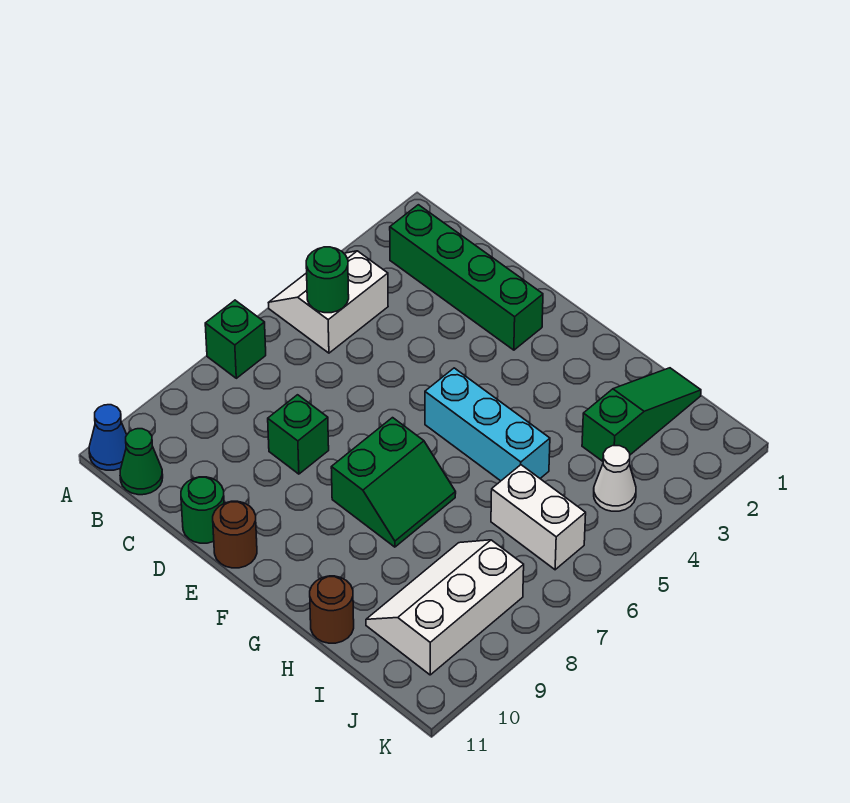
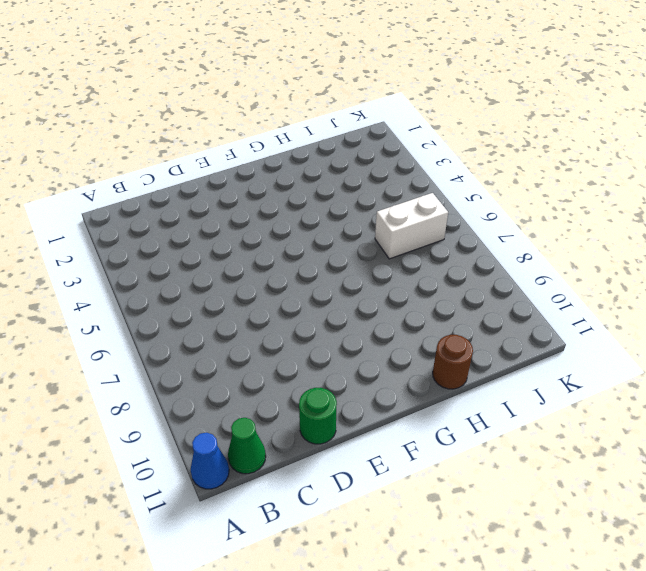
none -> white slope A4:B5 level 1 top B
none -> green brick A7 level 1
none -> green brick B2:E2 level 1

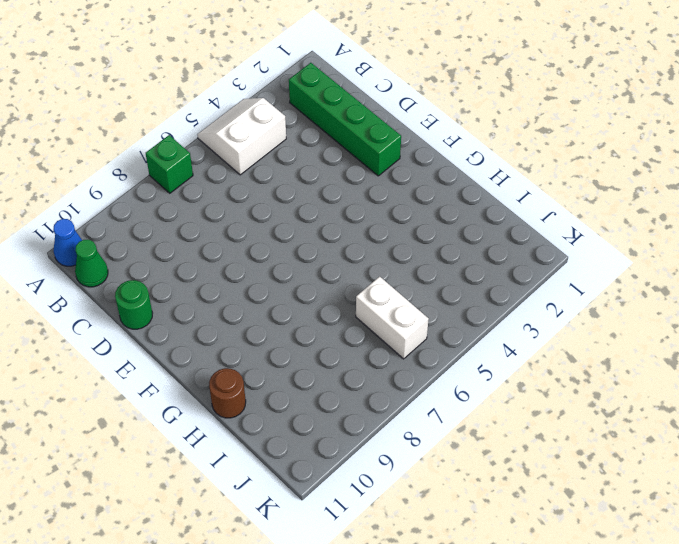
none -> green brick D8 level 1
none -> brown round brick E11 level 1
none -> cyan brick F5:H5 level 1

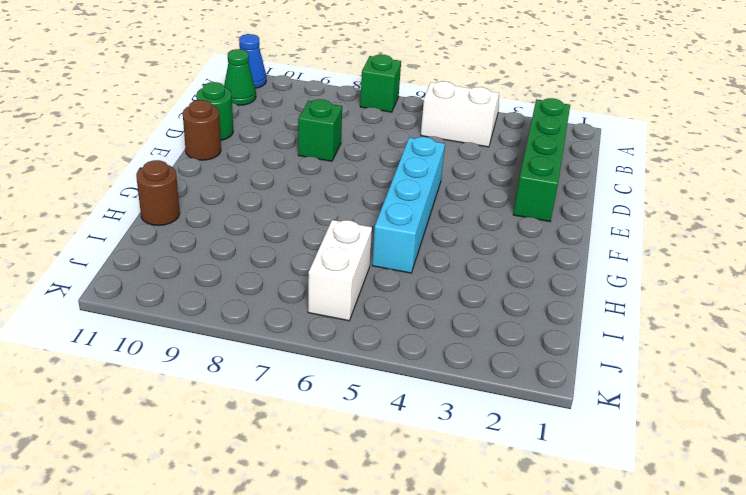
cyan brick E5:H5 level 1 -> cyan brick F5:H5 level 1
none -> green slope F7:G8 level 1 top F
none -> green slope I1:I3 level 1 top 3
none -> white slope I8:J10 level 1 top J

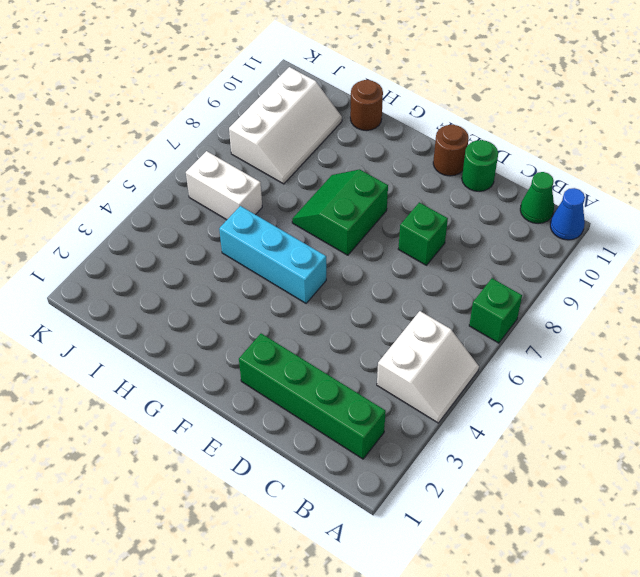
none -> green slope I1:I3 level 1 top 3
none -> white cone J4 level 1
none -> green round brick B5 level 2

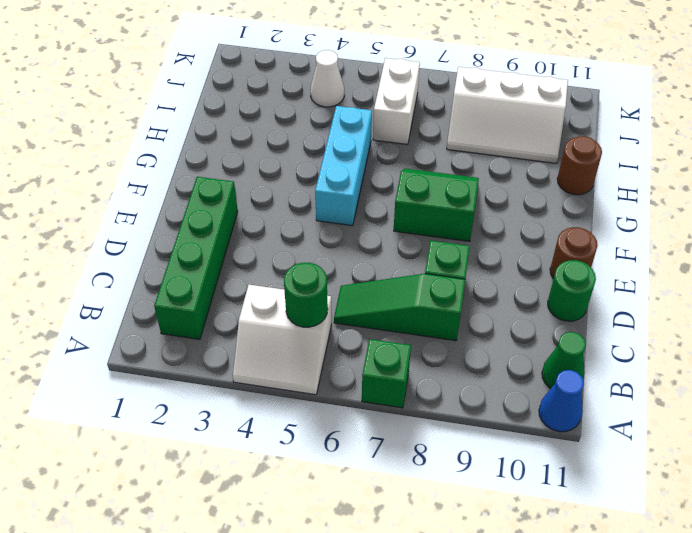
green slope C6:C8 level 1 top 8 -> green slope I1:I3 level 1 top 3

